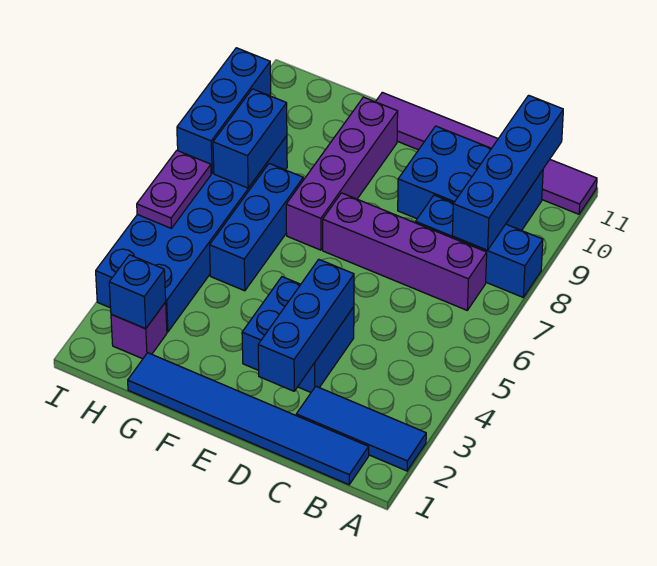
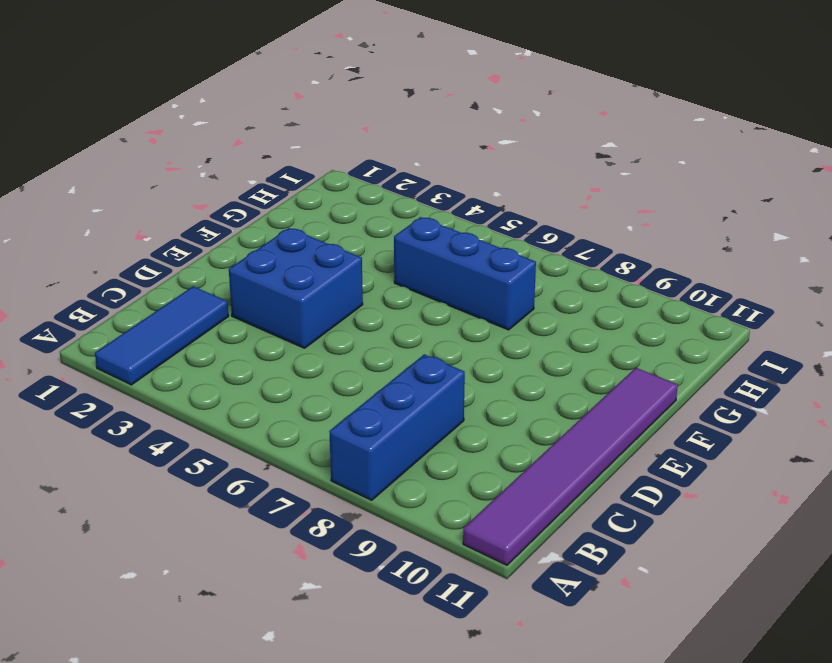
none -> blue tile B1:G1 level 1
none -> purple brick B7:E7 level 1
none -> blue brick B9:D10 level 1

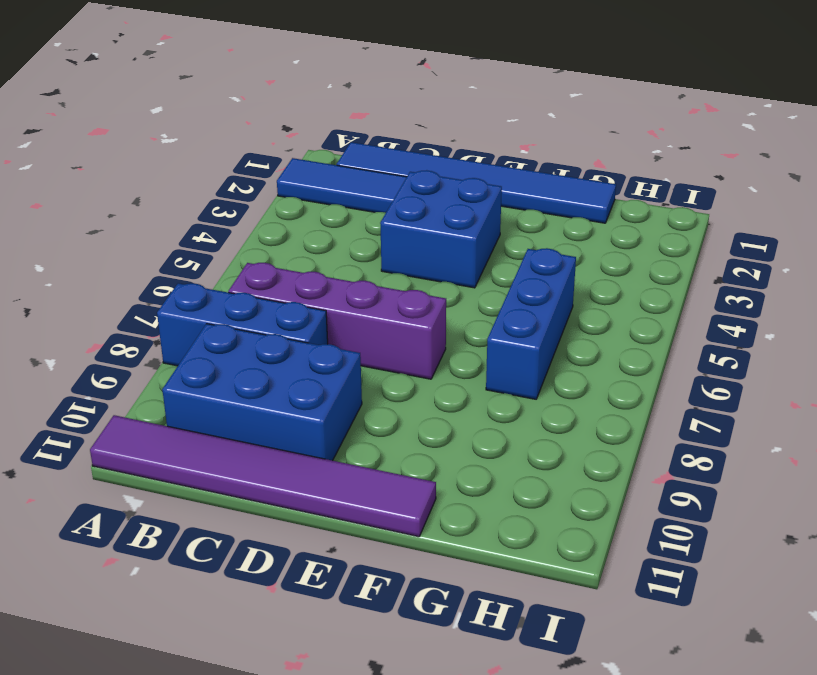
none -> purple brick F7:F10 level 1
none -> purple brick H2 level 1
none -> blue brick H3:I8 level 1

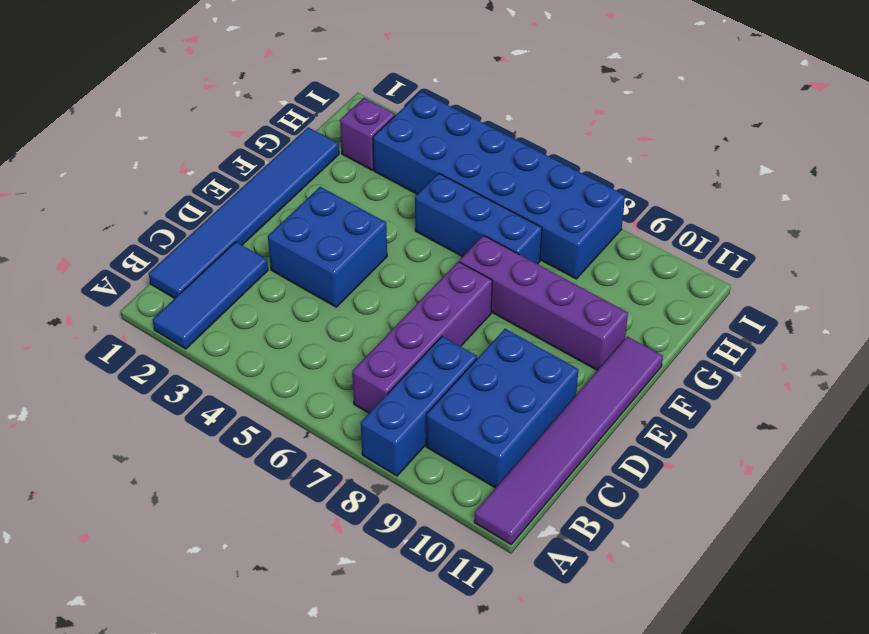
none -> blue brick B8:B11 level 2
none -> blue brick D2:D4 level 2
none -> blue brick H2 level 2

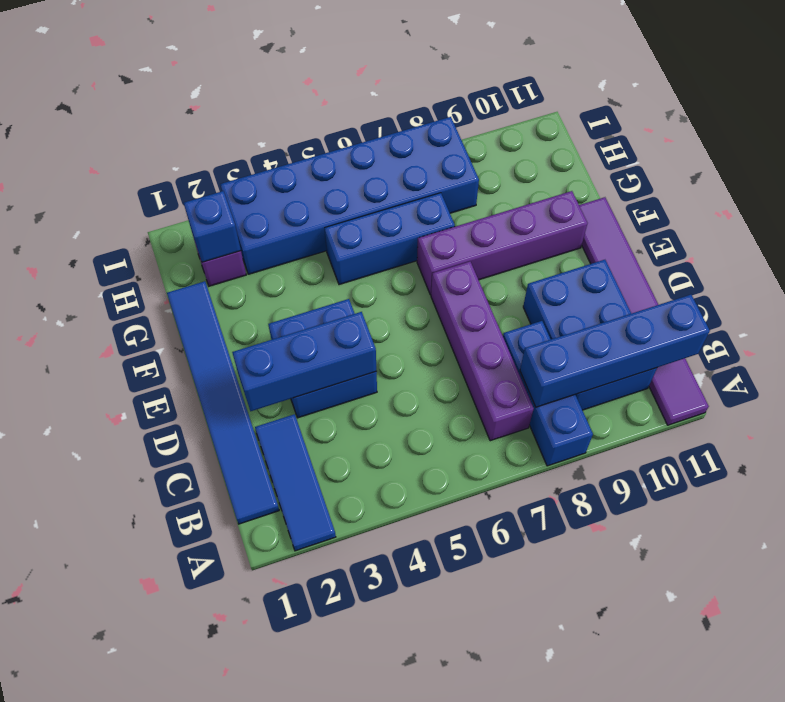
none -> blue brick H7:H8 level 2
none -> purple plate I5:I6 level 2
none -> blue brick I7:I9 level 2

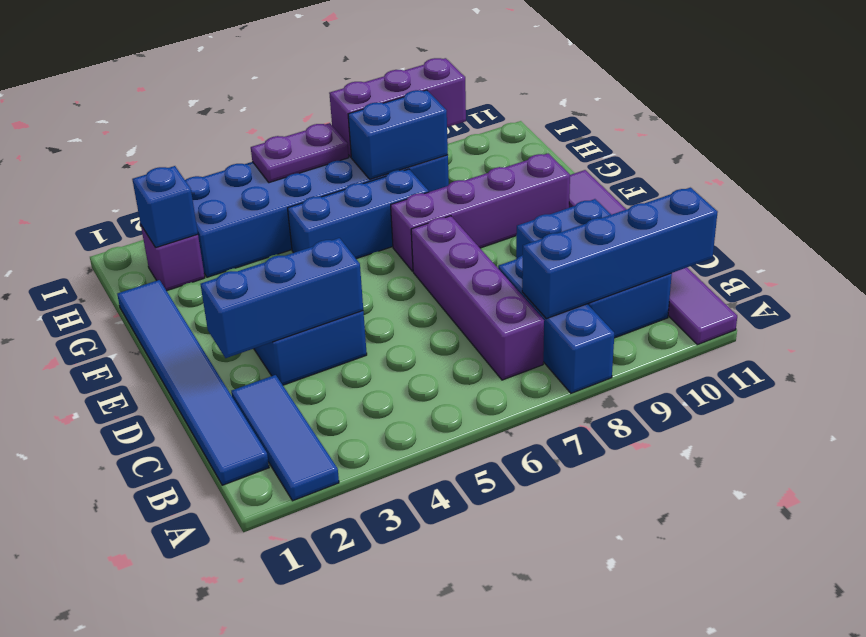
purple brick I7:I9 level 2 -> blue brick I7:I9 level 2

